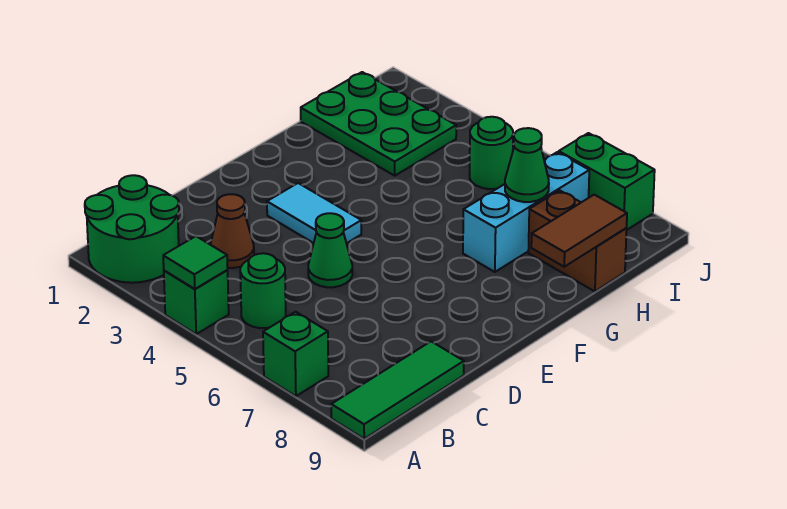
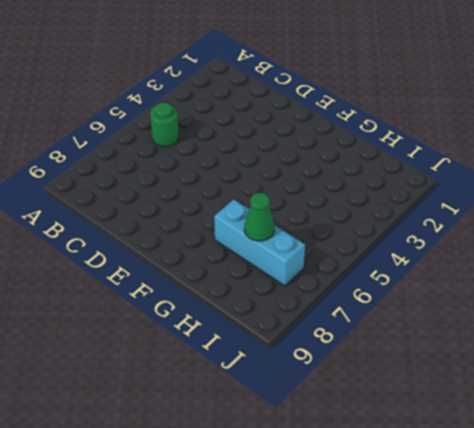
none -> green round brick A1:B2 level 1
none -> green brick A4 level 1
none -> green brick A7 level 1

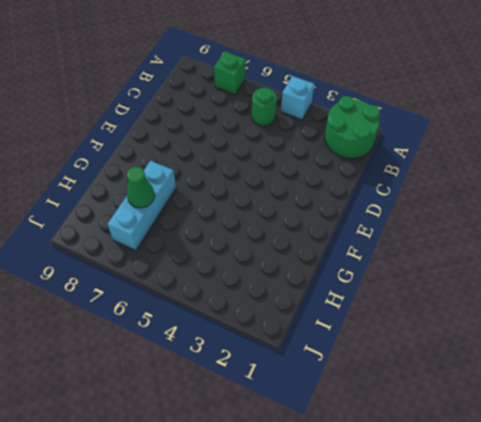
cyan brick A4 level 1 -> green brick A4 level 1
none -> green tile A9:C9 level 1
none -> brown cone C3 level 1
none -> green cone D5 level 1

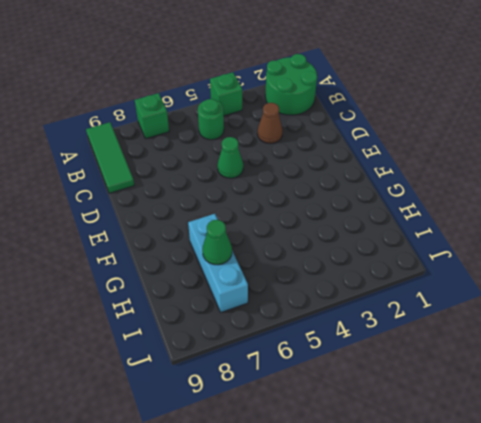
none -> cyan tile E3:E4 level 1
none -> green plate H1:I3 level 1
none -> brown brick H8:H9 level 1

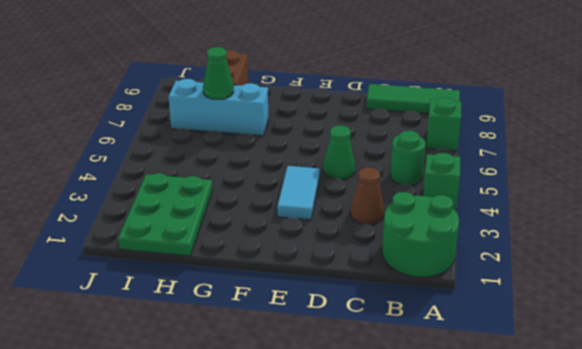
none -> green round brick I5 level 1
none -> green brick J7:J8 level 1
none -> green tile A4 level 2

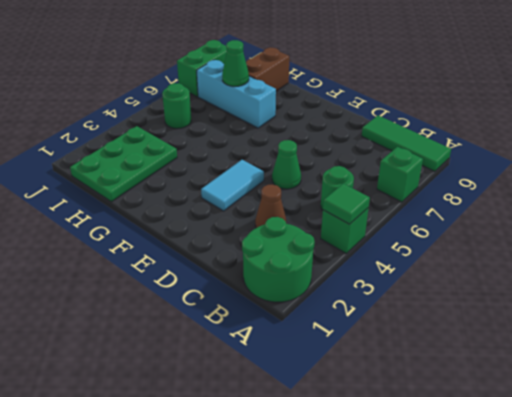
none -> brown tile G9:H9 level 2

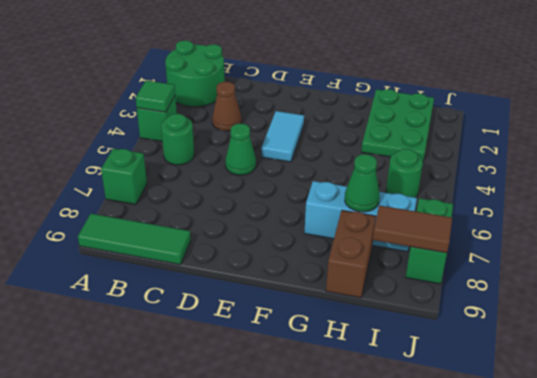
brown tile I8:J8 level 2 -> brown tile G9:H9 level 2

